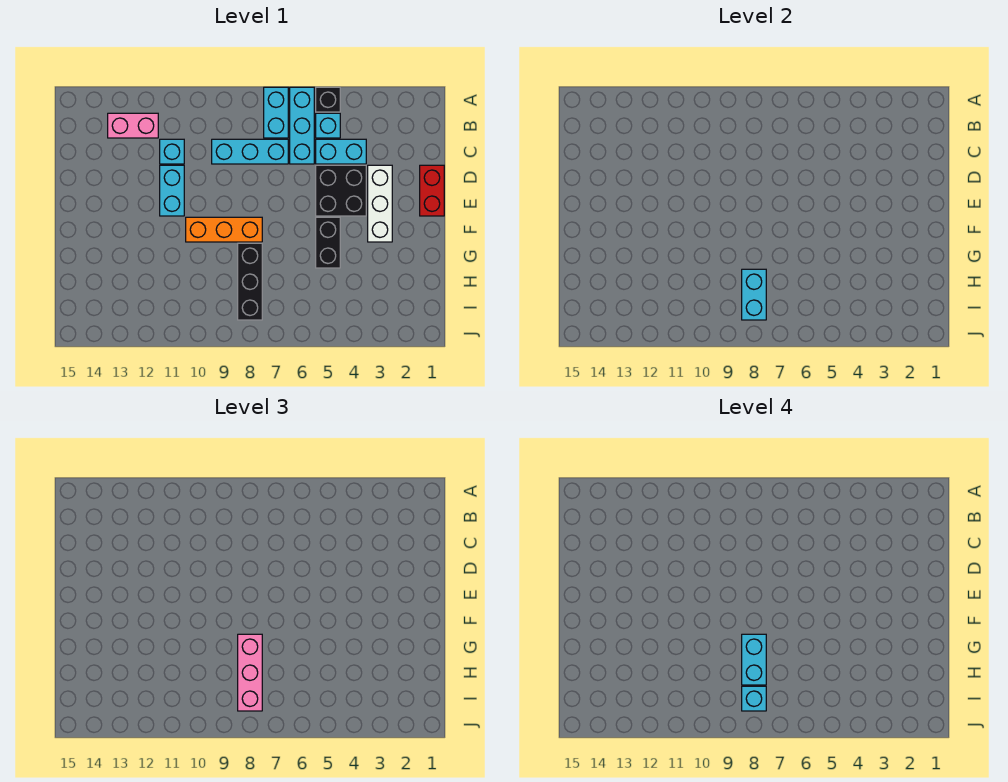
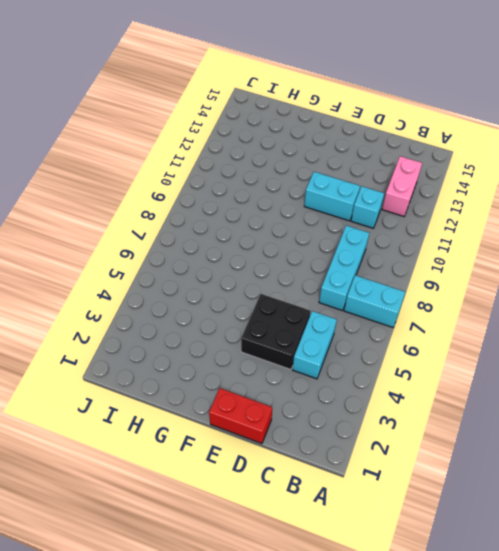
none -> black brick A5 level 1
none -> cyan brick A6:C6 level 1
none -> cyan brick B5 level 1

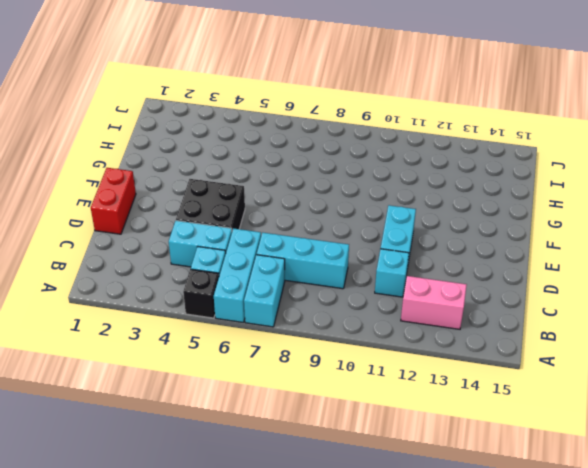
none -> white brick D3:F3 level 1
none -> black brick F5:G5 level 1
none -> orange brick F8:F10 level 1

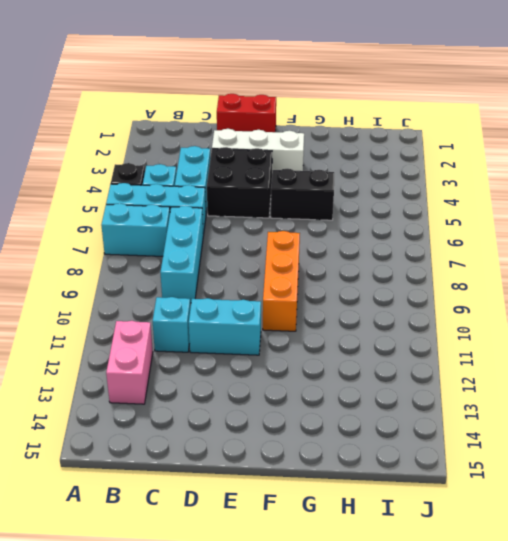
none -> black brick G8:I8 level 1
none -> cyan brick H8:I8 level 2
none -> pink brick G8:I8 level 3

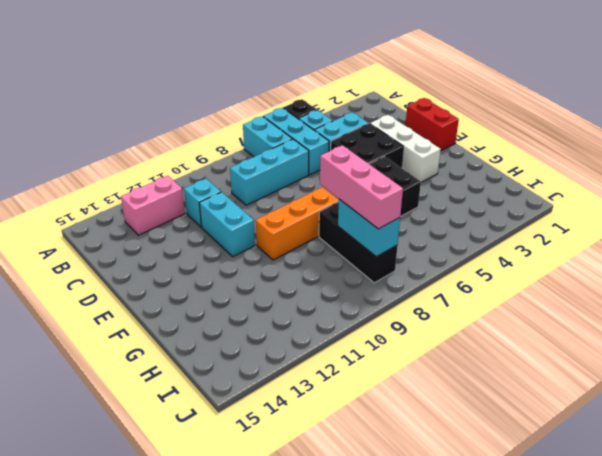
none -> cyan brick G8:H8 level 4
none -> cyan brick I8 level 4

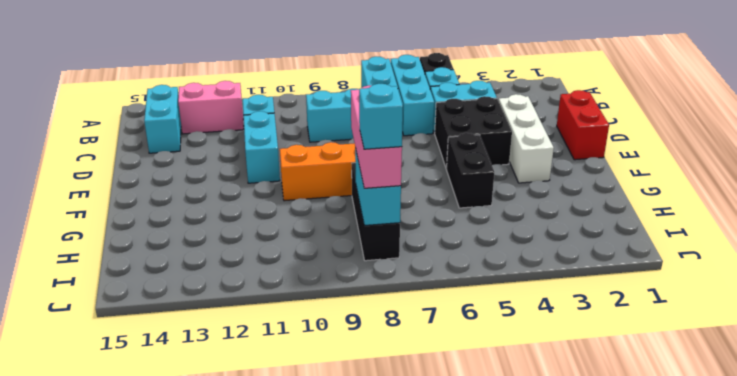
cyan brick B14:C14 level 1 -> cyan brick G8:H8 level 4

